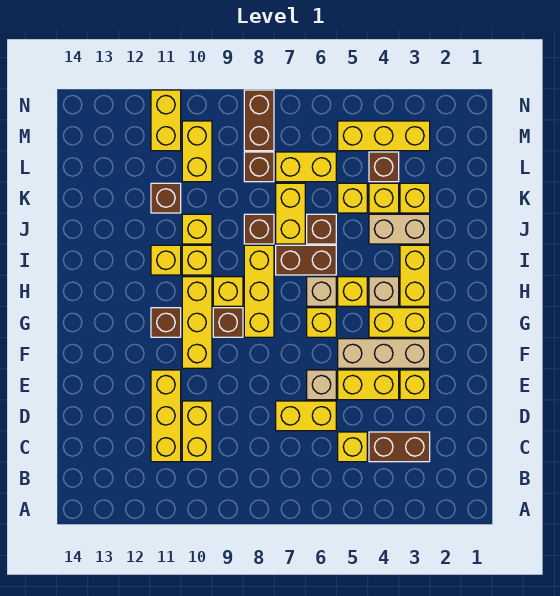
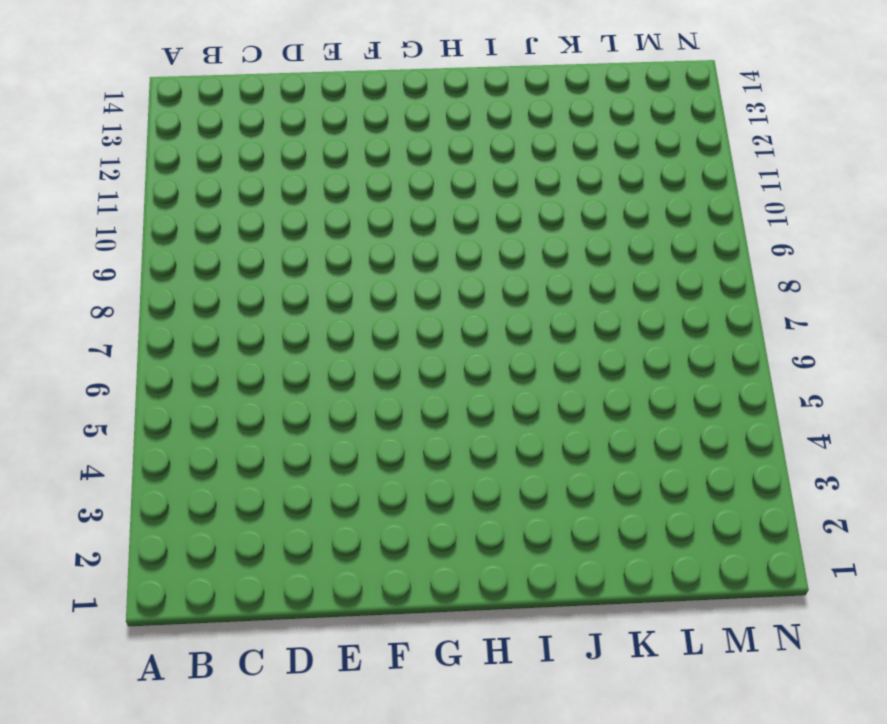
none -> brown brick C3:C4 level 1
none -> yellow brick C5 level 1
none -> yellow brick C10:D10 level 1
none -> yellow brick C11:E11 level 1

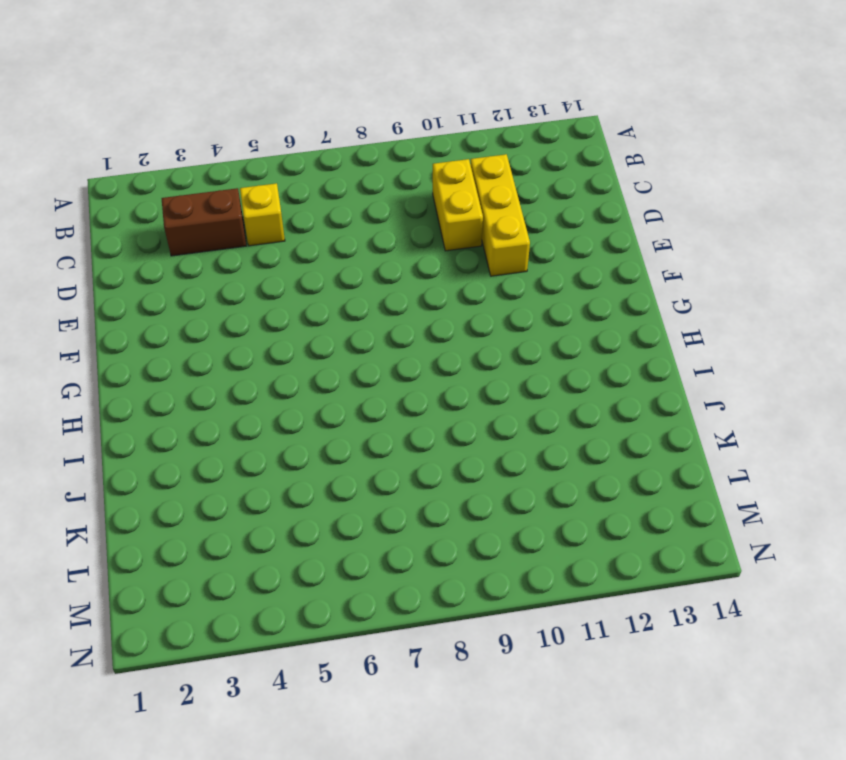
none -> yellow brick D6:D7 level 1
none -> yellow brick E3 level 1
none -> yellow brick E4:E5 level 1
none -> tan brick E6 level 1

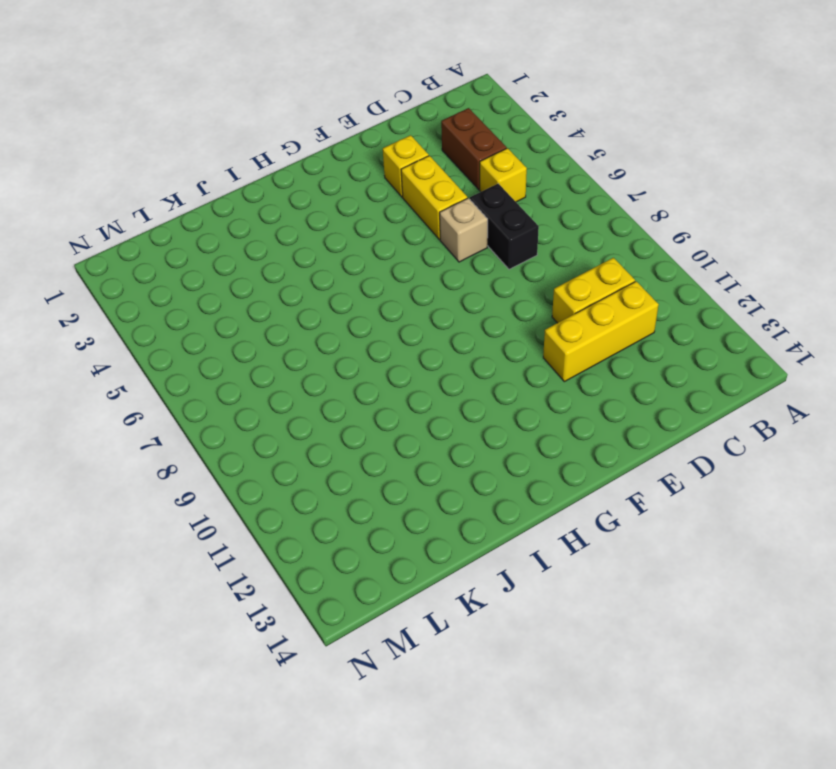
black brick D6:D7 level 1 -> yellow brick D6:D7 level 1
none -> tan brick F3:F5 level 1
none -> yellow brick F10:H10 level 1
none -> yellow brick G3:G4 level 1
none -> yellow brick G6 level 1

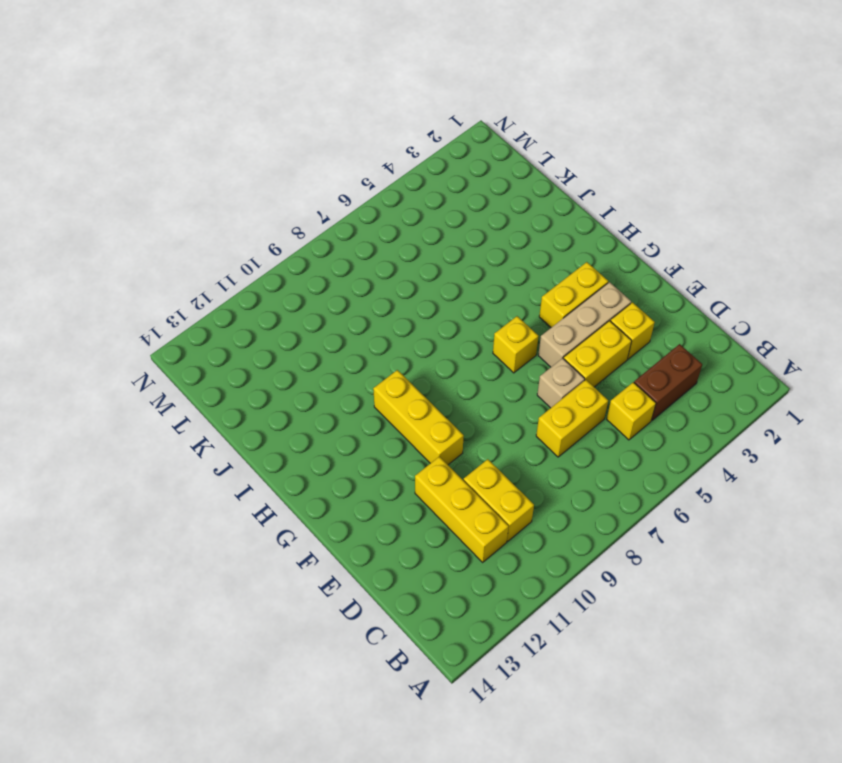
none -> yellow brick G8:I8 level 1
none -> brown brick G9 level 1
none -> brown brick G11 level 1
none -> yellow brick H3:I3 level 1

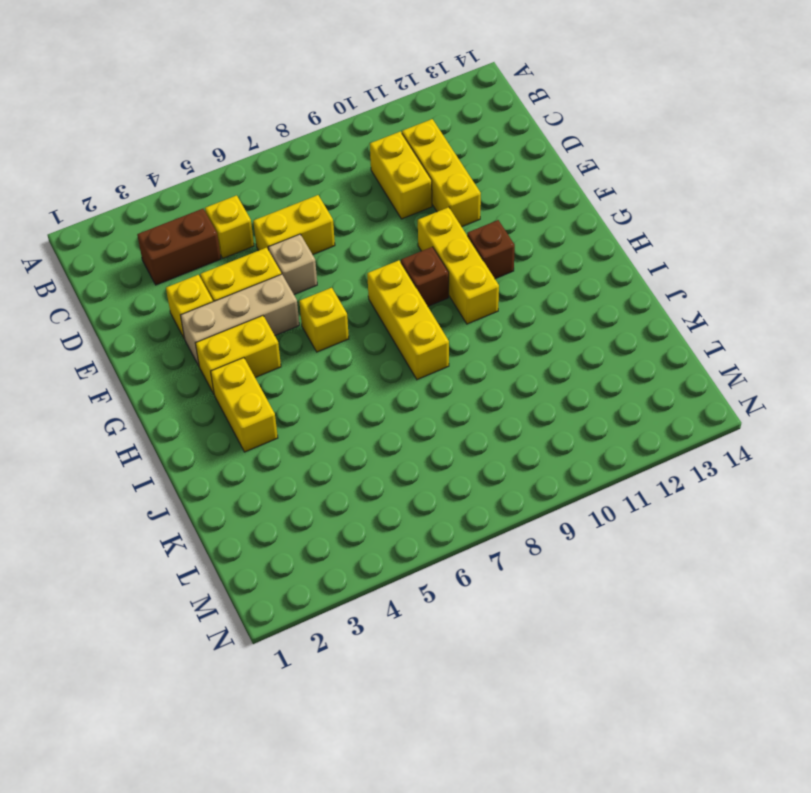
none -> tan brick H4 level 1
none -> yellow brick H5 level 1
none -> tan brick H6 level 1
none -> yellow brick H9 level 1

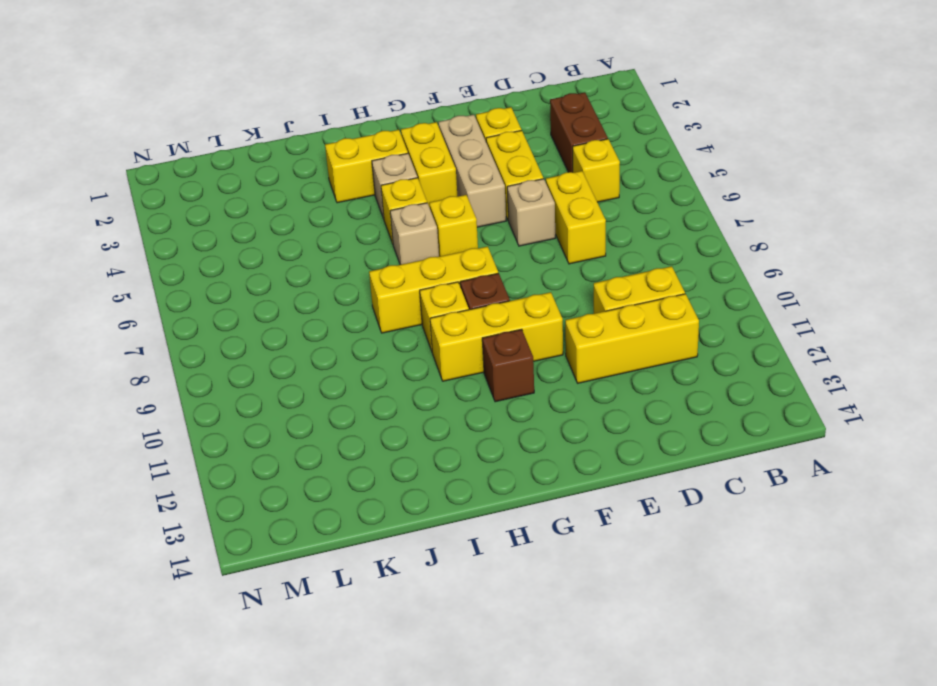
none -> brown brick I6:I7 level 1
none -> yellow brick I10 level 1
none -> yellow brick I11 level 1
none -> tan brick J3:J4 level 1

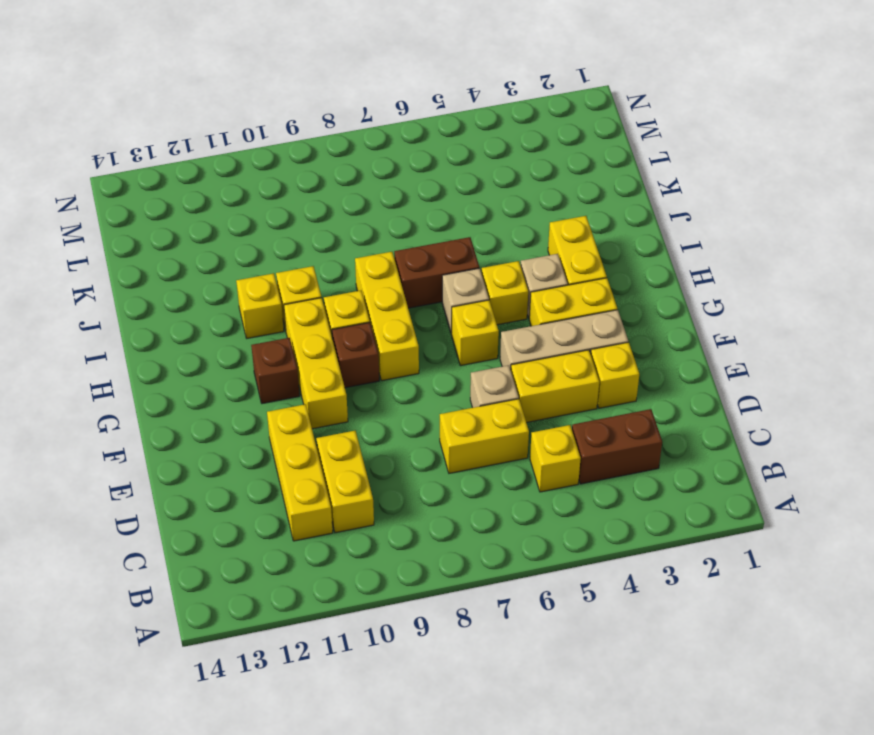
none -> tan brick J3:J4 level 1
none -> brown brick J6 level 1
none -> yellow brick J7:K7 level 1
none -> brown brick J8 level 1

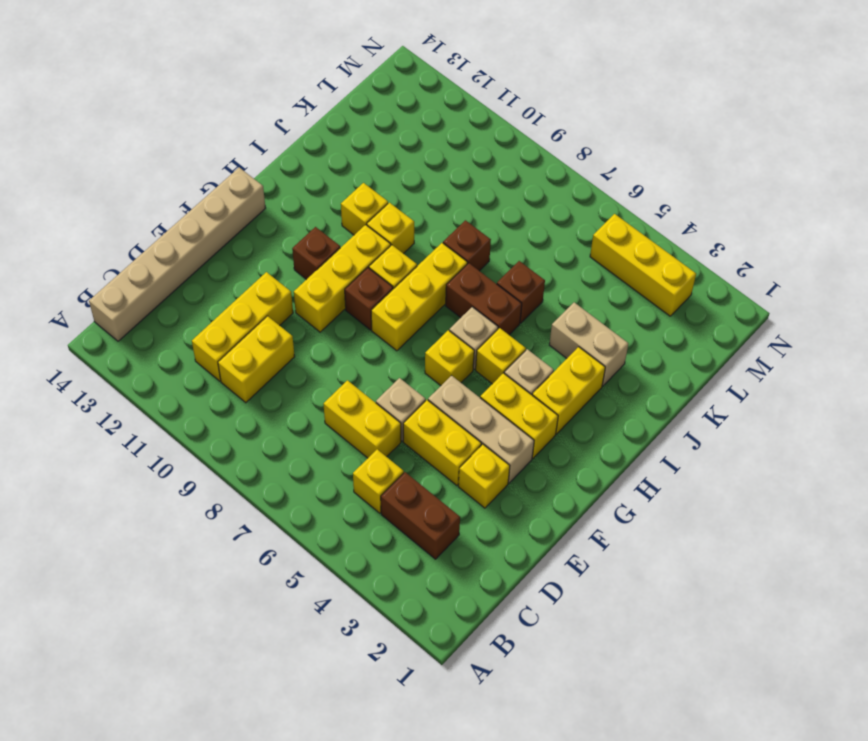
tan brick B14:G14 level 1 -> none
none -> yellow brick J7:K7 level 1
none -> yellow brick J10 level 1
none -> yellow brick K3 level 1
none -> yellow brick K4 level 1

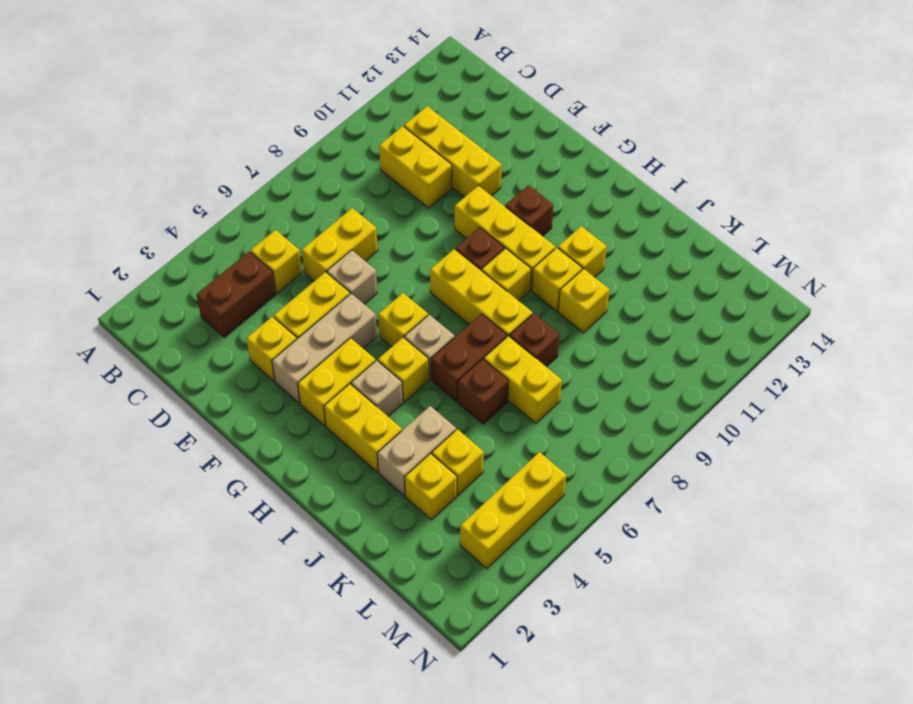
none -> yellow brick K5 level 1
none -> brown brick K11 level 1
none -> brown brick L4 level 1
none -> yellow brick L6:L7 level 1

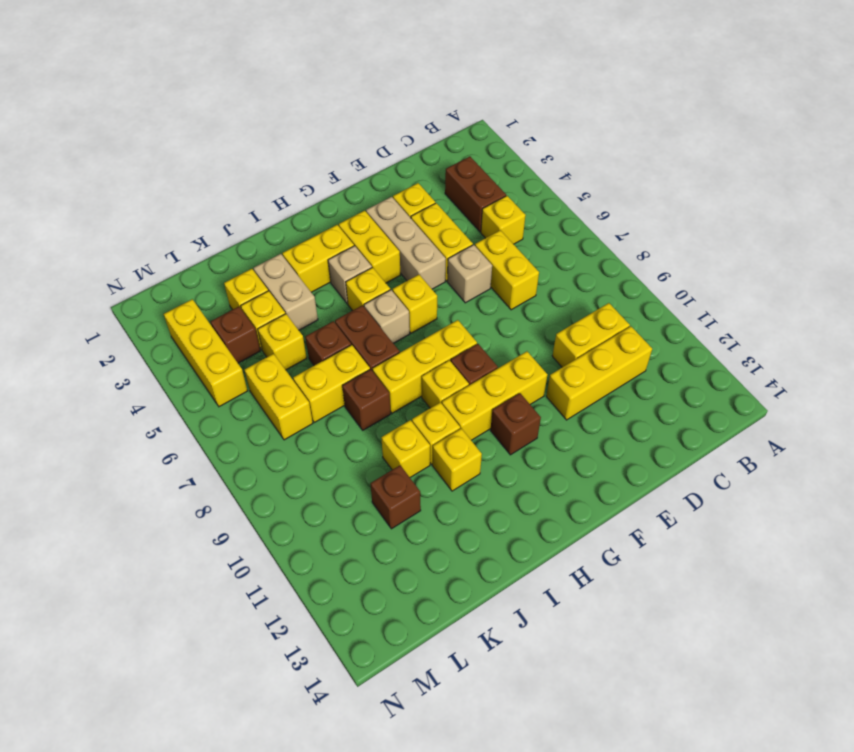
none -> brown brick L8 level 1
none -> yellow brick L10:M10 level 1
none -> brown brick M8:N8 level 1
none -> yellow brick M11:N11 level 1

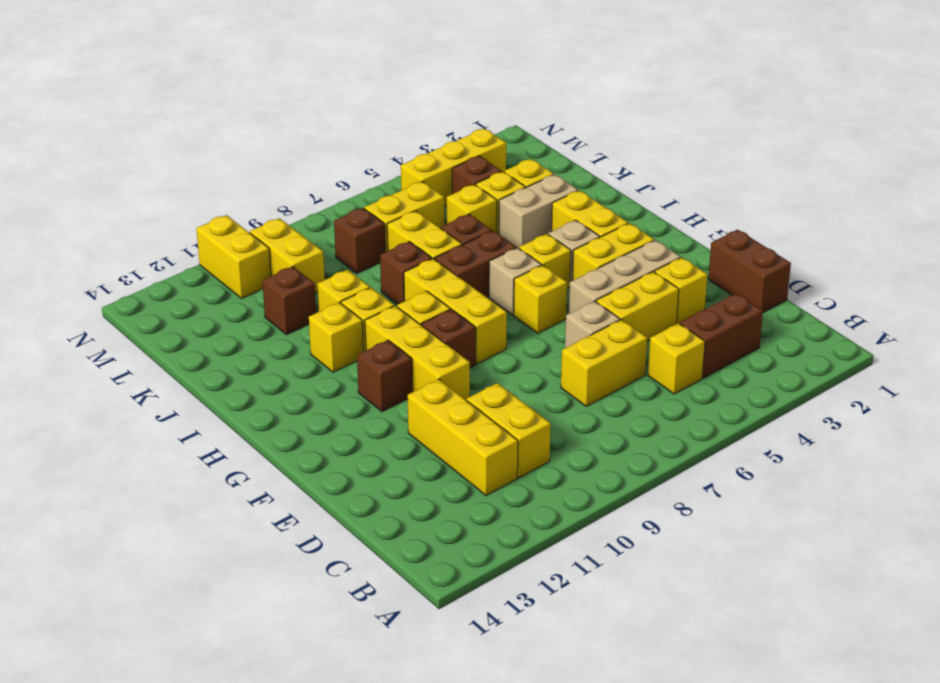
brown brick D1:E1 level 1 -> brown brick M8:N8 level 1

